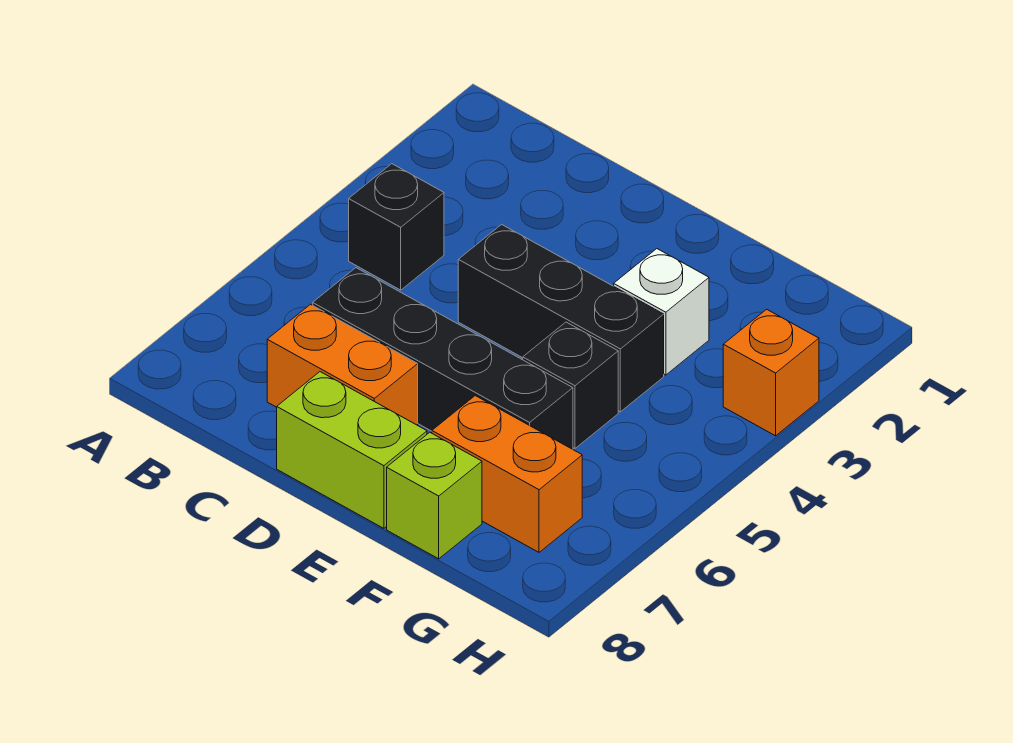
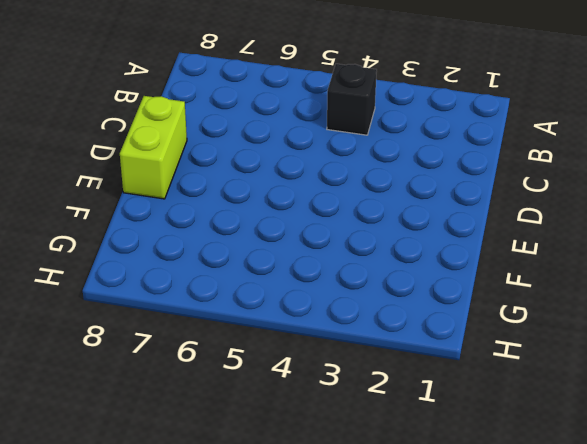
none -> black brick C6:F6 level 1
none -> orange brick C7:D7 level 1

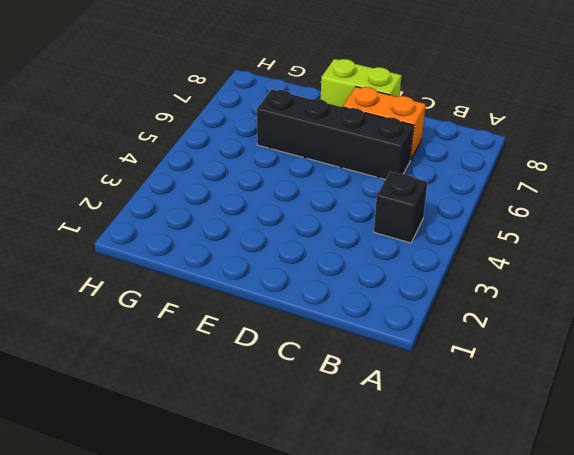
none -> black brick D4:F4 level 1
none -> white brick F3 level 1

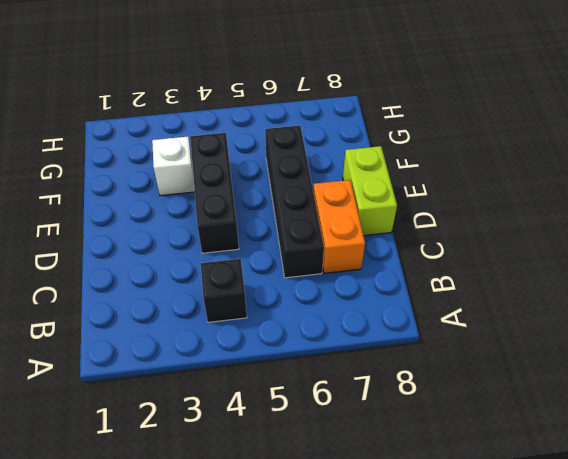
none -> black brick F5 level 1
none -> orange brick F7:G7 level 1

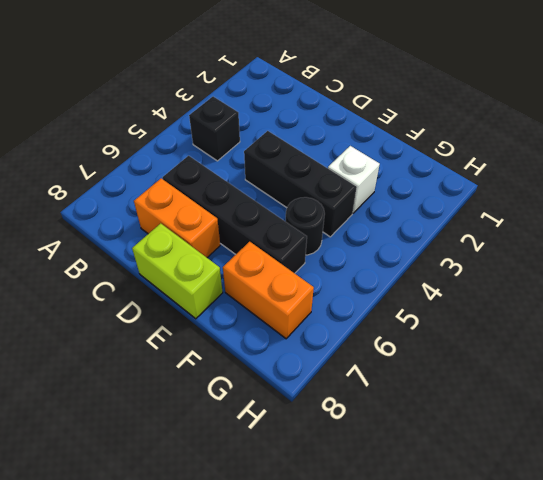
black round brick F5 level 1 -> black brick F5 level 1
none -> lime brick F8 level 1
none -> orange brick H3 level 1

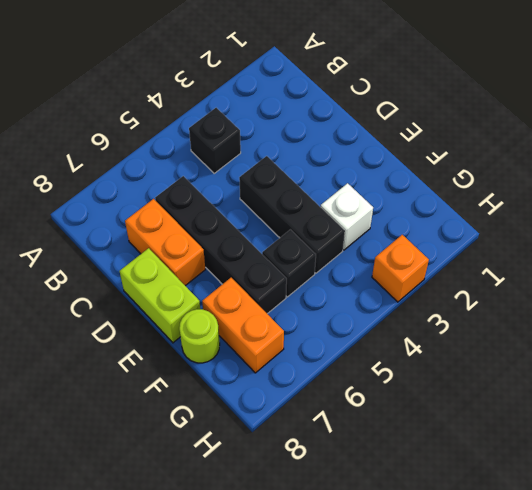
lime round brick F8 level 1 -> lime brick F8 level 1

